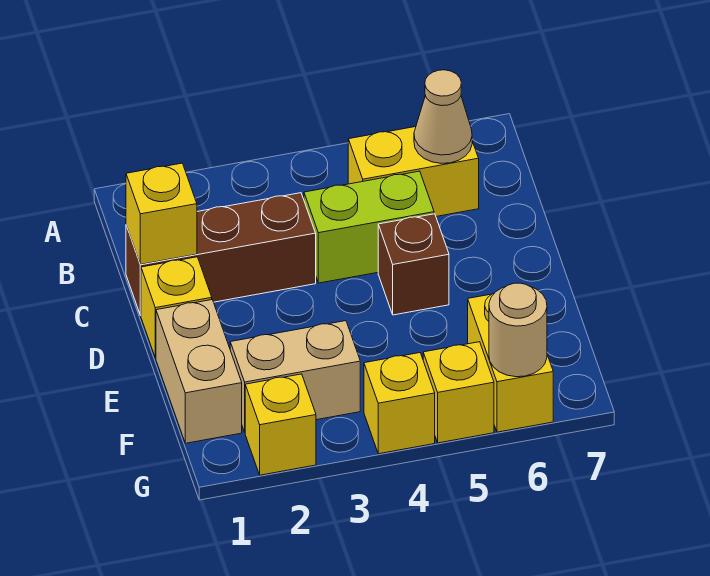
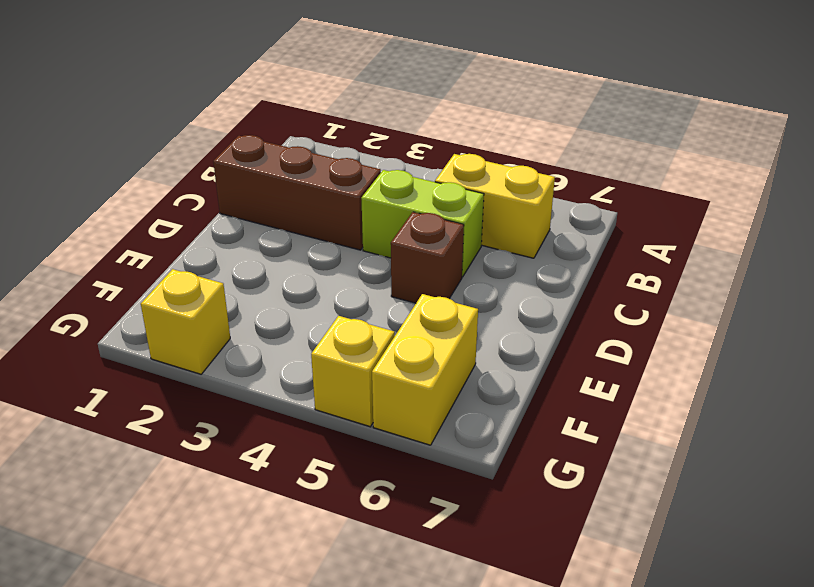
none -> yellow brick D1 level 1
none -> tan brick E1:F1 level 1
none -> tan brick F2:F3 level 1

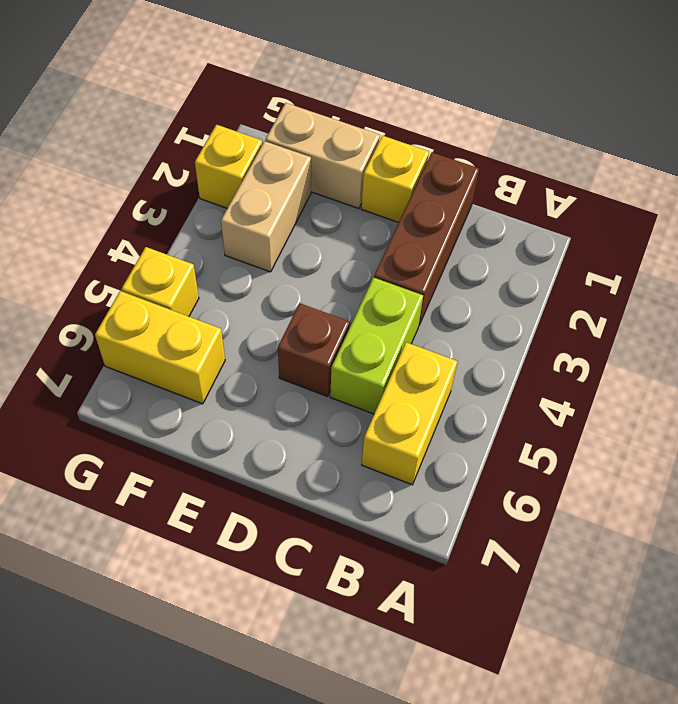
none -> yellow brick G4 level 1
none -> tan cone B6 level 2
none -> yellow brick C1 level 2

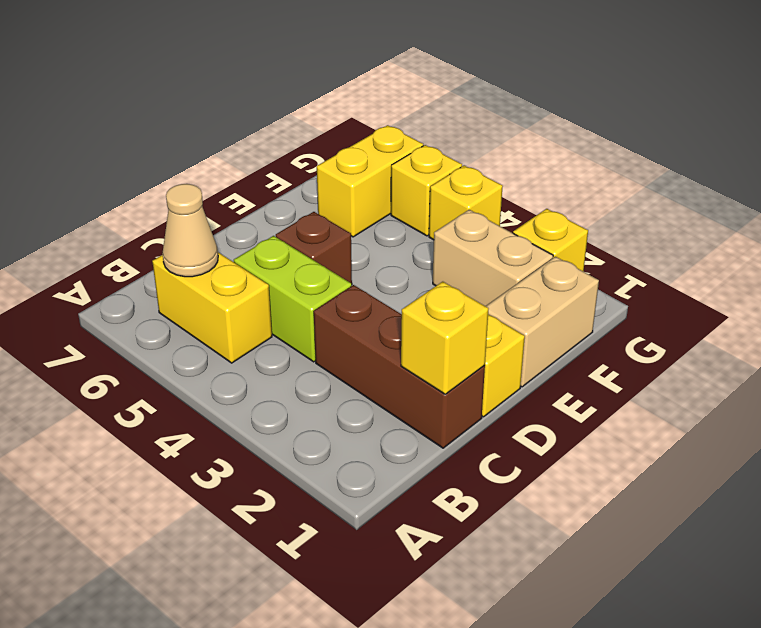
none -> tan round brick G6 level 2

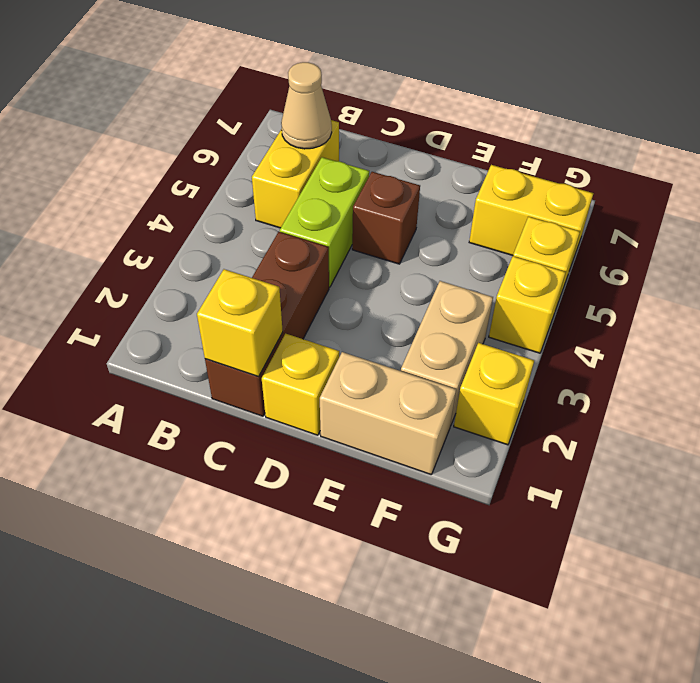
none -> tan round brick G6 level 2

